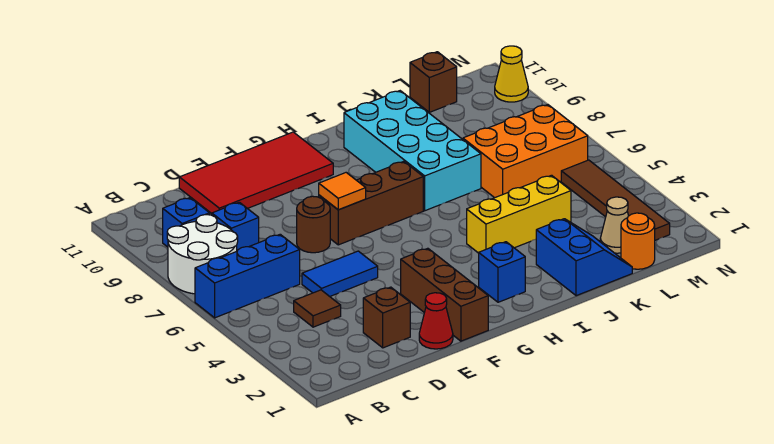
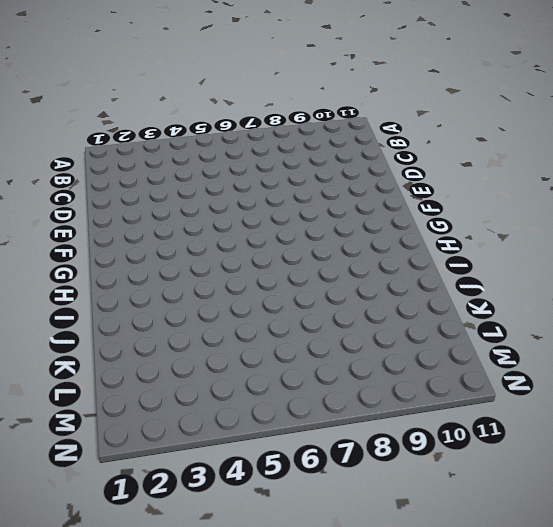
none -> blue brick A6:C6 level 1
none -> white round brick A7:B8 level 1
none -> blue brick B9 level 1

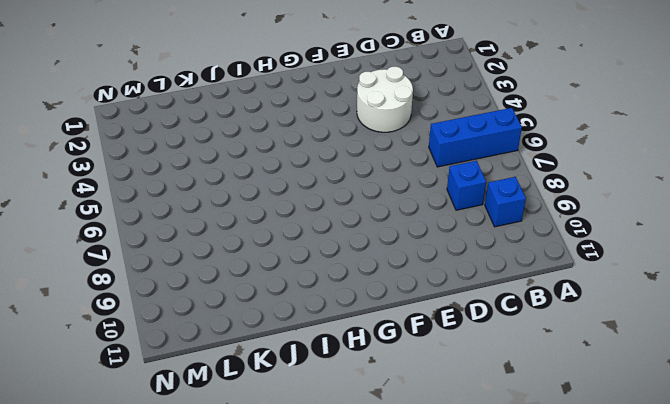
white round brick D3:E4 level 1 -> white round brick A7:B8 level 1
none -> brown tile C4 level 1
none -> brown brick D2 level 1
none -> blue tile D5:E5 level 1

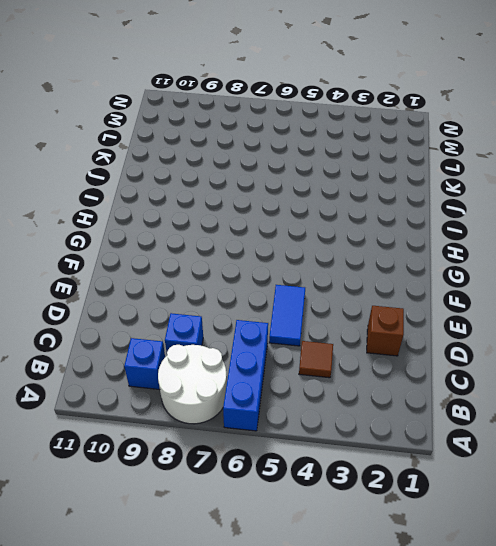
none -> red tile D10:G11 level 1
none -> red cone E1 level 1
none -> brown round brick E7 level 1

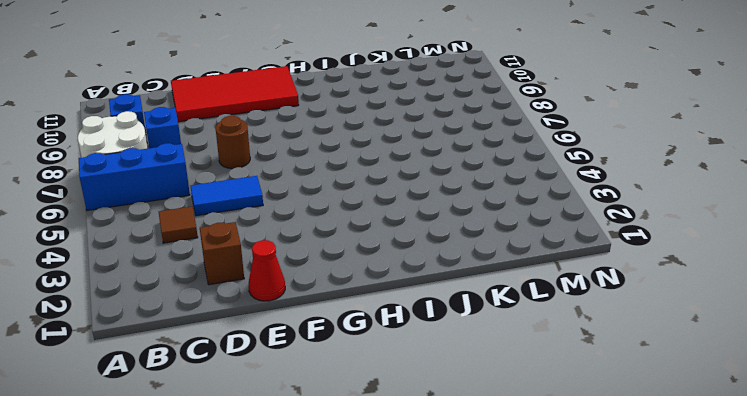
none -> brown brick F1:F3 level 1
none -> brown brick F7:H7 level 1
none -> blue brick H2 level 1

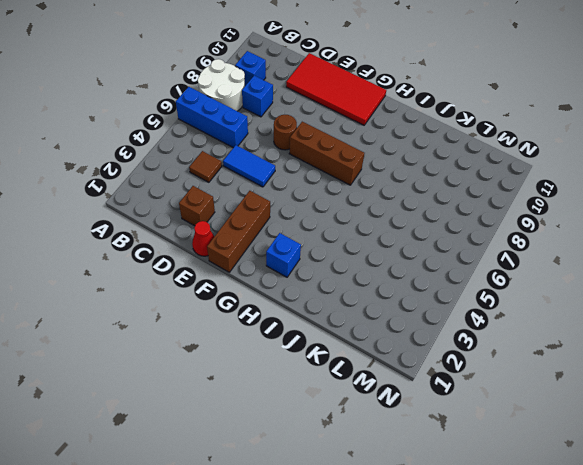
none -> yellow brick I4:K4 level 1
none -> cyan brick I7:J10 level 1
none -> blue slope J1:K2 level 1 top J

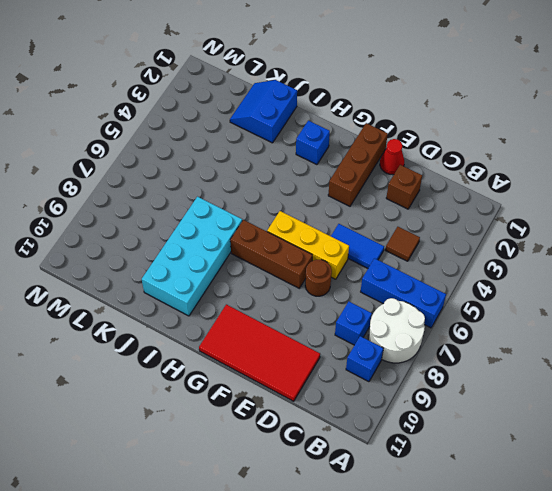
yellow brick E6:G6 level 1 -> yellow brick I4:K4 level 1
none -> orange brick K6:M7 level 1
none -> orange round brick L1 level 1
none -> tan cone L2 level 1

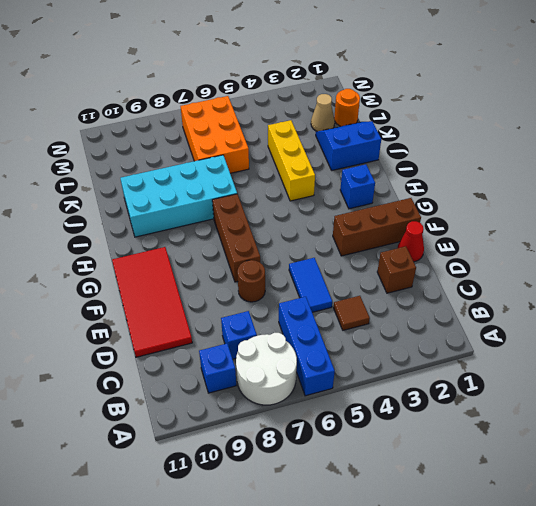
none -> brown brick L11 level 1
none -> brown tile M2:M5 level 1
none -> yellow cone N10 level 1

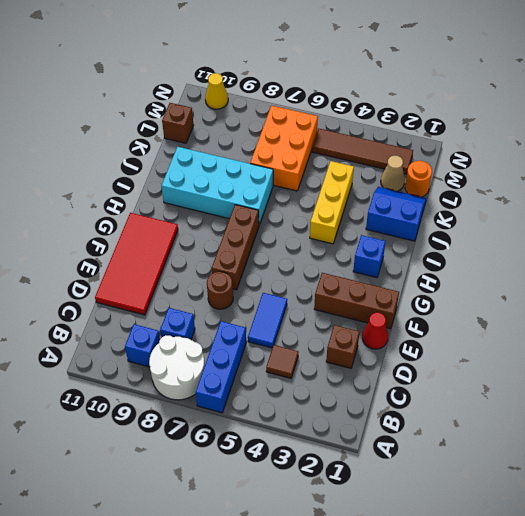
none -> orange tile F7 level 2

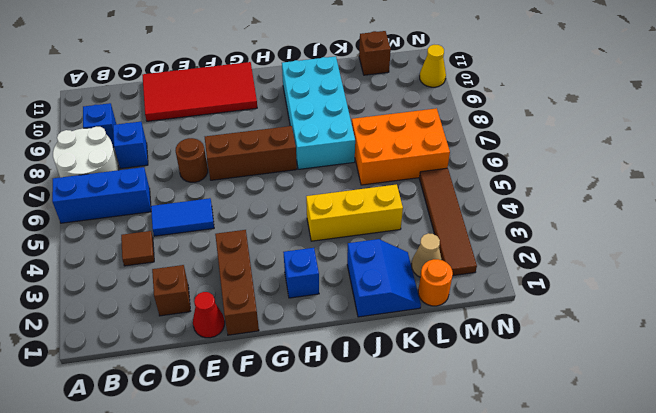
none -> orange tile F7 level 2

